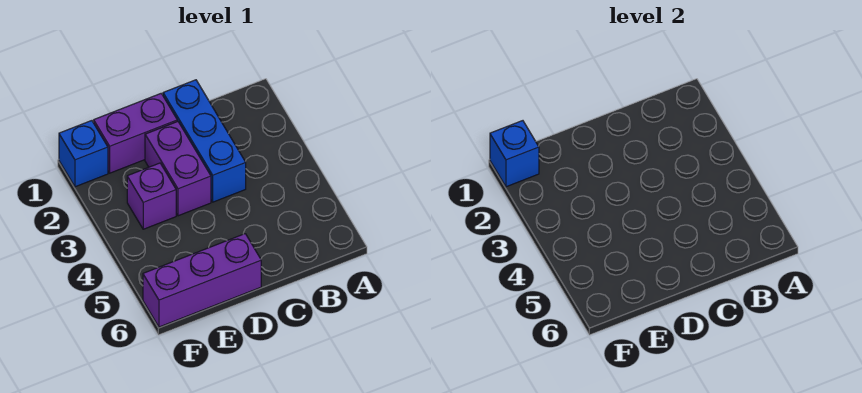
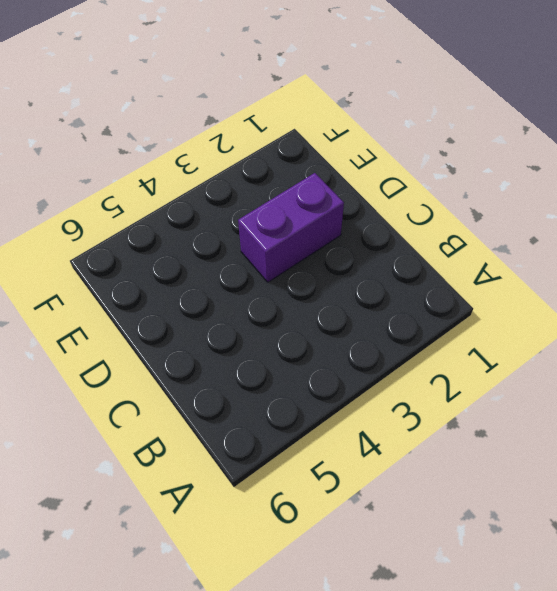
none -> blue brick C1:C3 level 1
none -> purple brick D1:E1 level 1

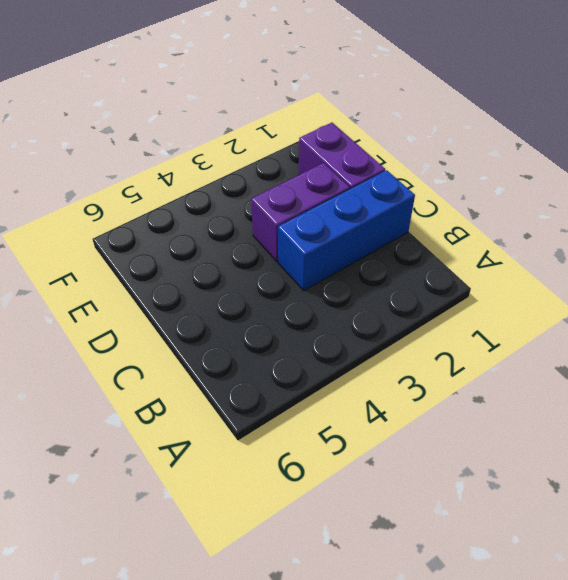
none -> purple brick D6:F6 level 1
none -> purple brick E3 level 1

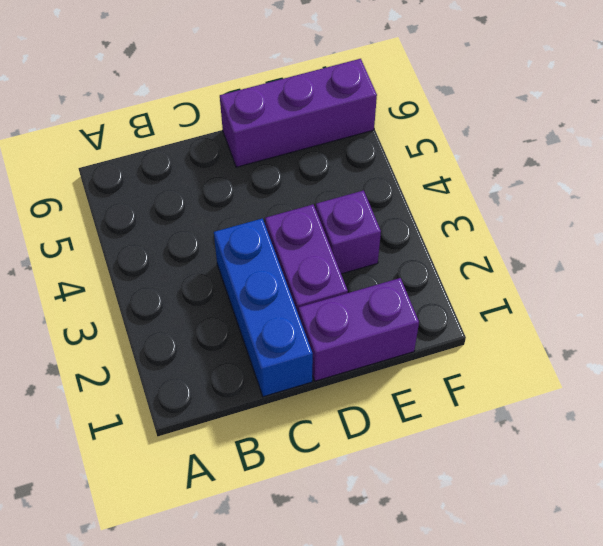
none -> blue brick F1 level 1
none -> blue brick F1 level 2

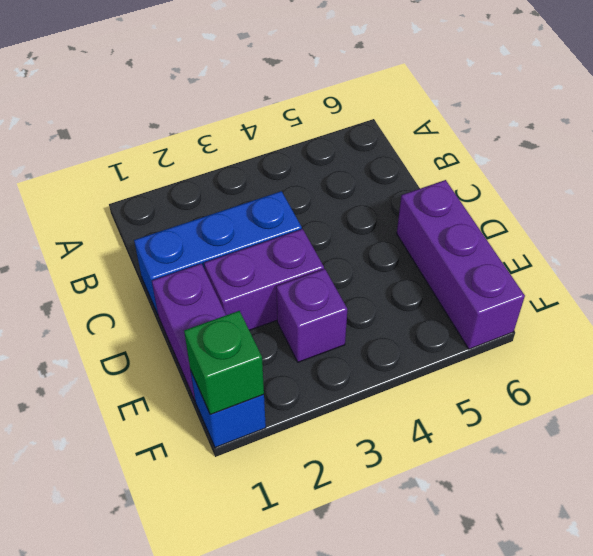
green brick F1 level 2 -> blue brick F1 level 2

